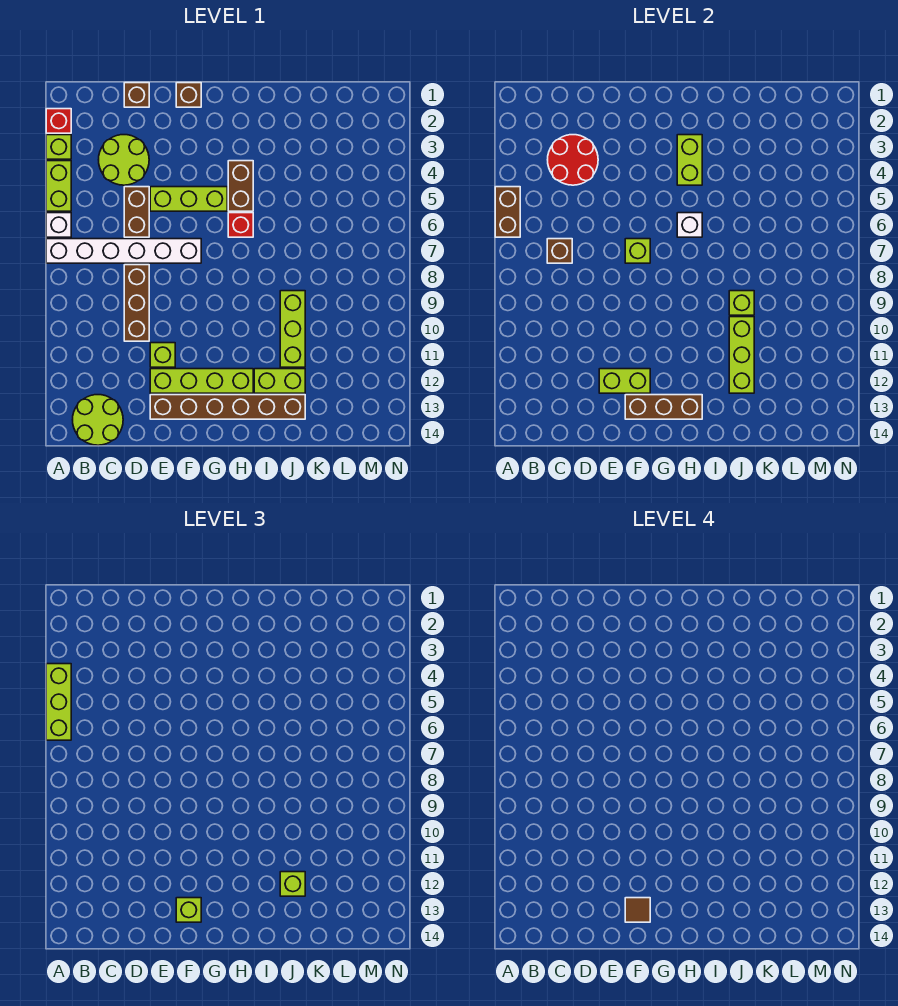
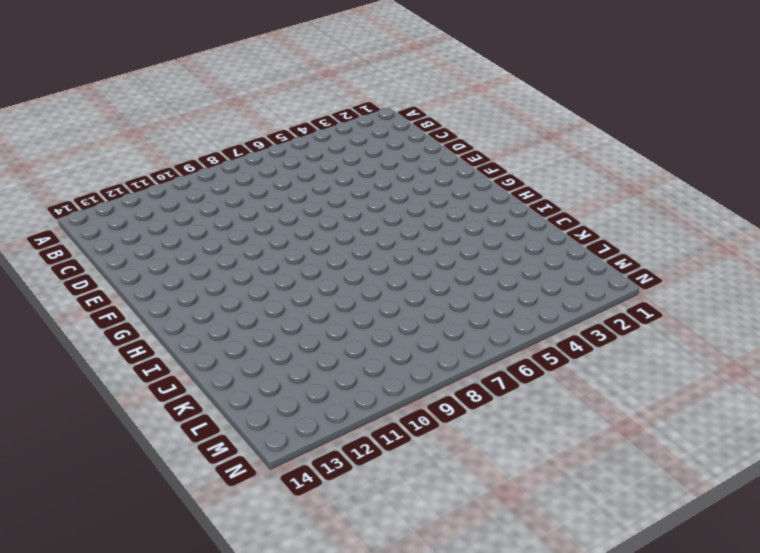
none -> red brick A2 level 1
none -> lime brick A3 level 1
none -> lime brick A4:A5 level 1
none -> white brick A6 level 1

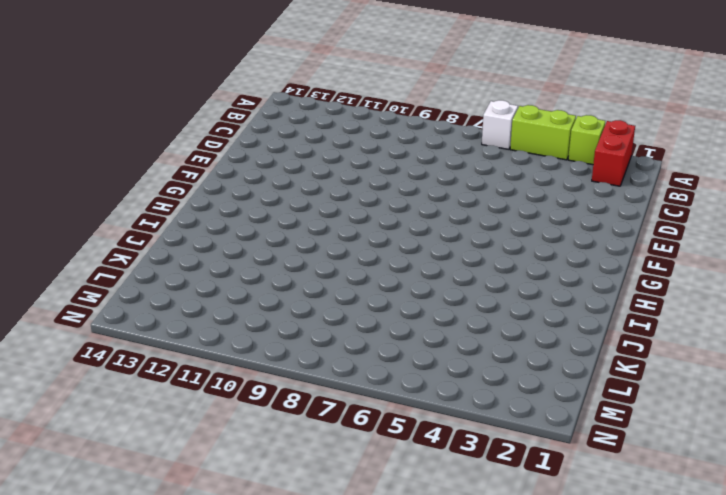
red brick A2:B2 level 1 -> red brick A2 level 1
none -> white brick A7:F7 level 1
none -> lime round brick B13:C14 level 1
none -> lime round brick C3:D4 level 1
none -> brown brick D1 level 1

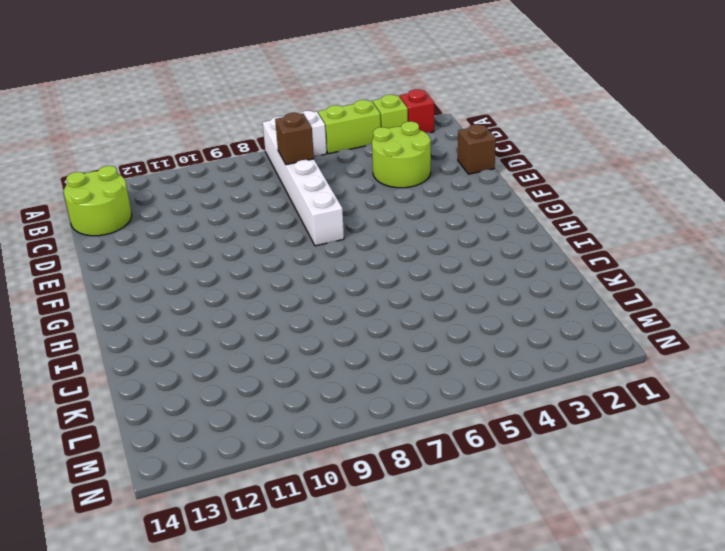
none -> brown brick D5:D6 level 1
none -> brown brick D8:D10 level 1
none -> lime brick E5:G5 level 1
none -> lime brick E11 level 1

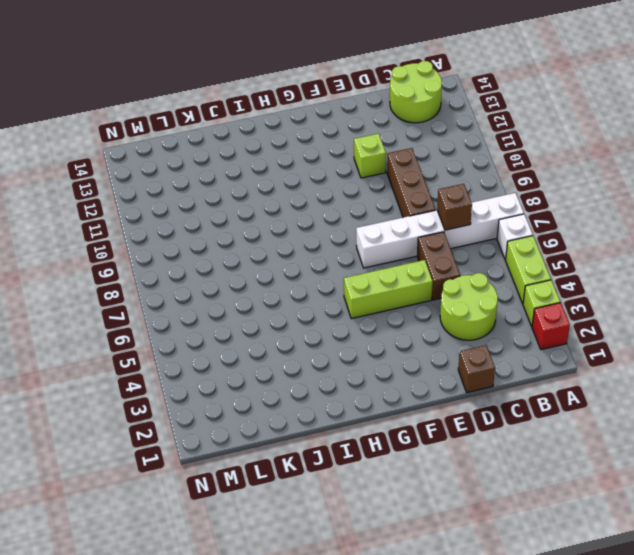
none -> lime brick E12:H12 level 1
none -> brown brick E13:J13 level 1
none -> brown brick F1 level 1
none -> brown brick H4:H5 level 1

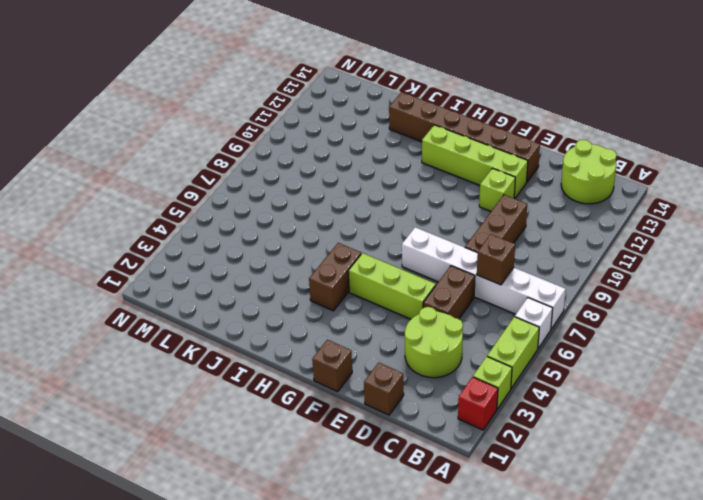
none -> red brick H6 level 1
none -> lime brick I12:J12 level 1
none -> lime brick J9:J11 level 1
none -> brown brick A5:A6 level 2

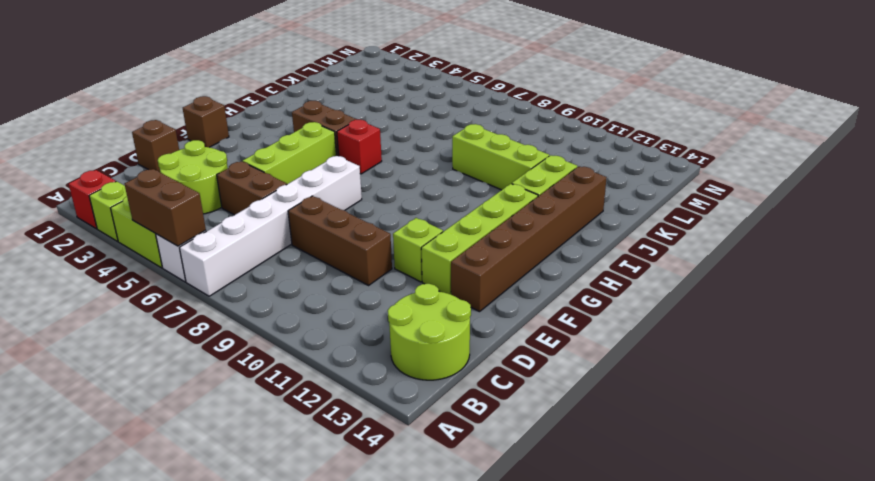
none -> red round brick C3:D4 level 2
none -> brown brick C7 level 2
none -> lime brick E12:F12 level 2
none -> lime brick F7 level 2

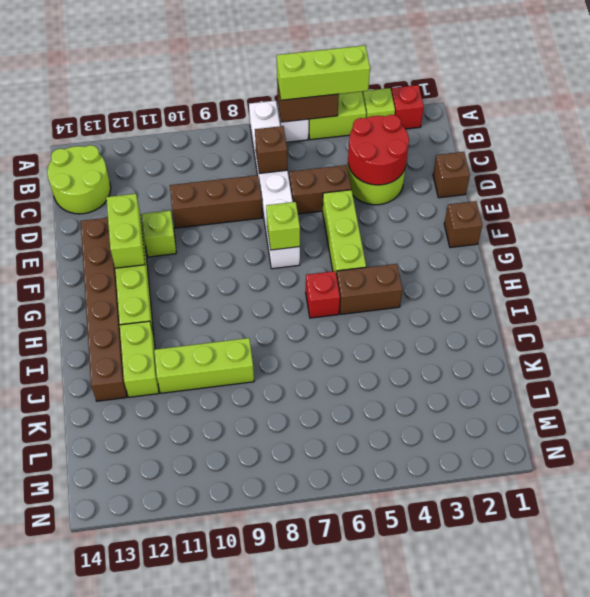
none -> brown brick F13:H13 level 2
none -> lime brick H3:H4 level 2
none -> white brick H6 level 2
none -> lime brick J9 level 2

